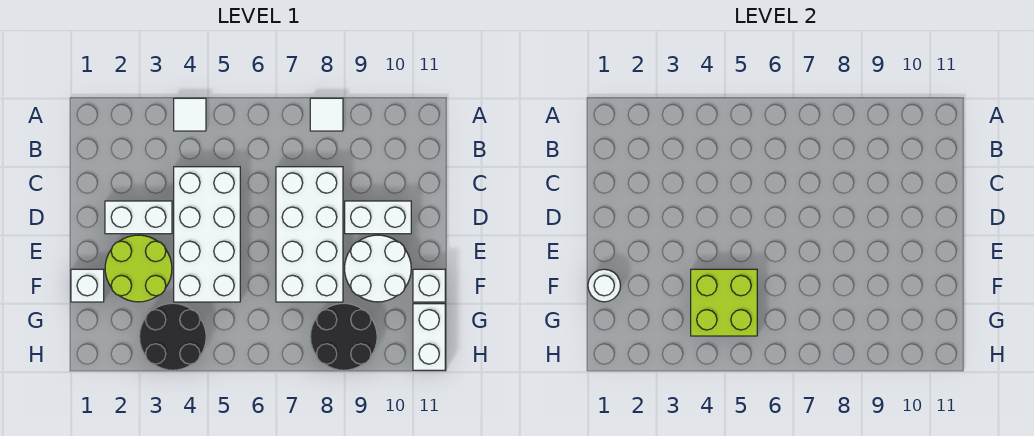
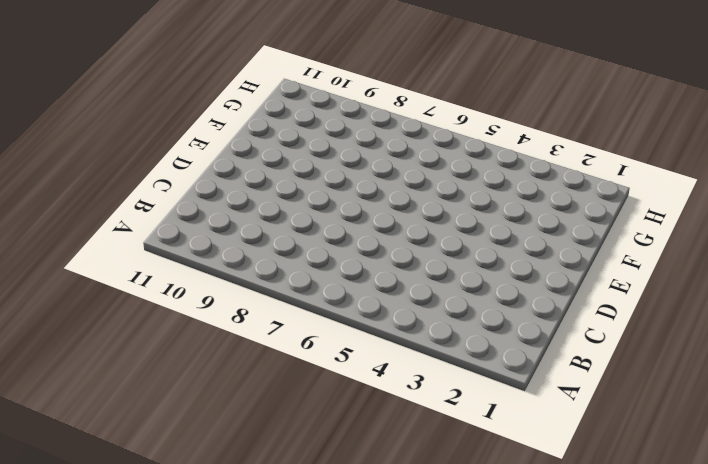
none -> white tile A4 level 1
none -> white tile A8 level 1
none -> white brick C4:F5 level 1

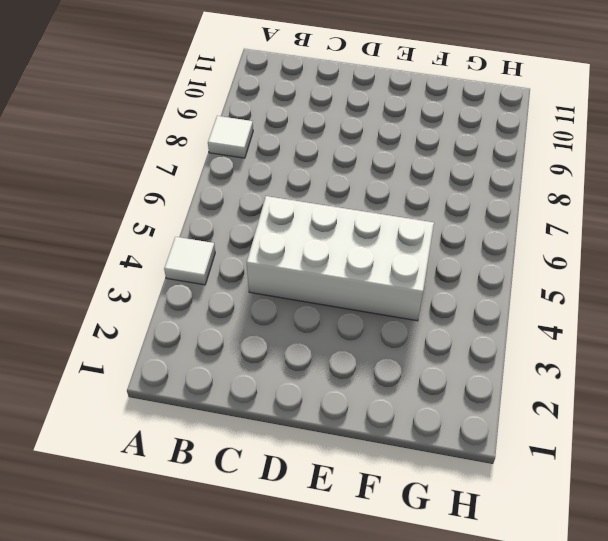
none -> white brick C7:F8 level 1
none -> white brick D2:D3 level 1
none -> white brick D9:D10 level 1

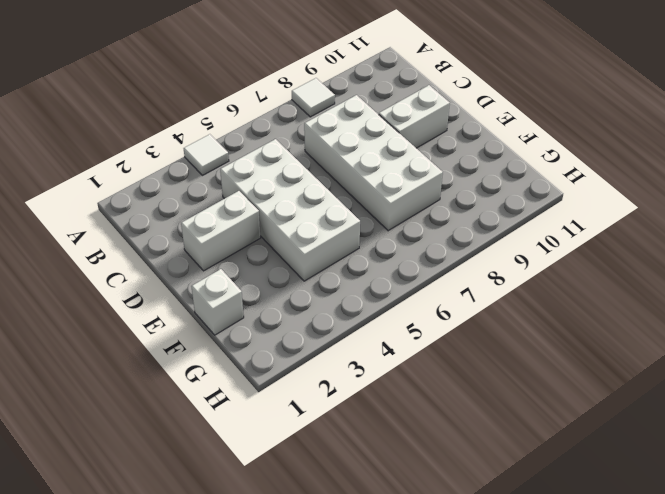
none -> lime round brick E2:F3 level 1
none -> white round brick E9:F10 level 1
none -> white brick F11 level 1

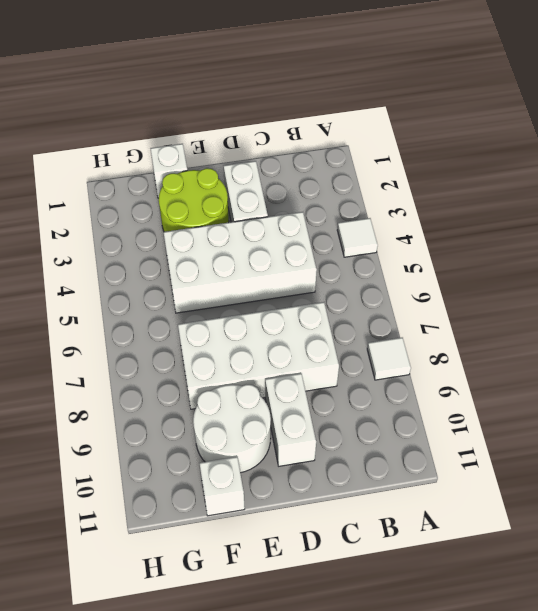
none -> black round brick G3:H4 level 1
none -> black round brick G8:H9 level 1
none -> white brick G11:H11 level 1

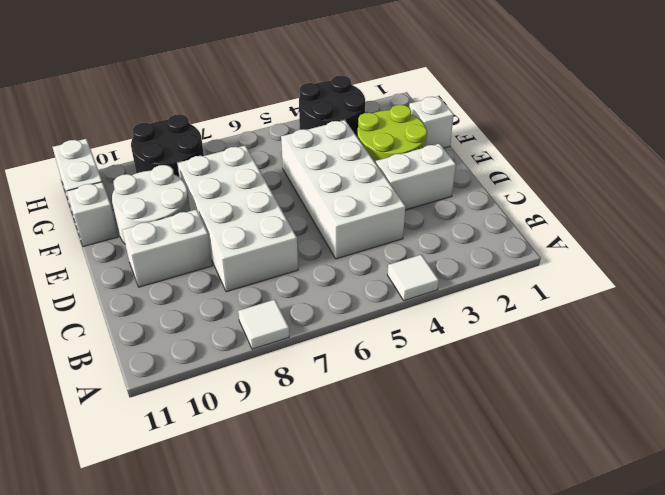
none -> white round brick F1 level 2
none -> lime brick F4:G5 level 2

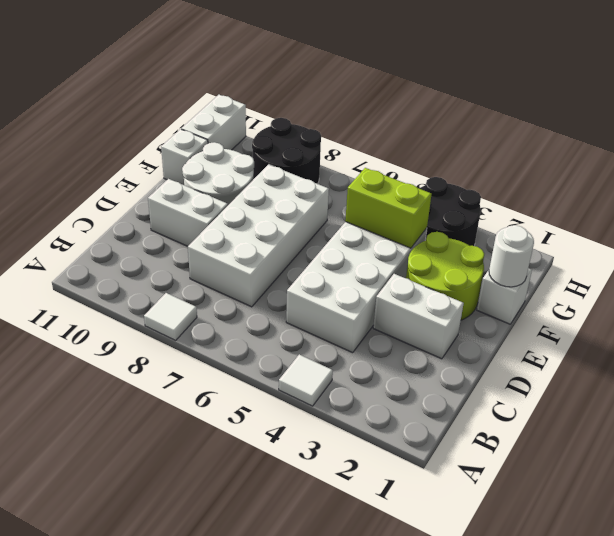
lime brick F4:F5 level 2 -> lime brick F4:G5 level 2

